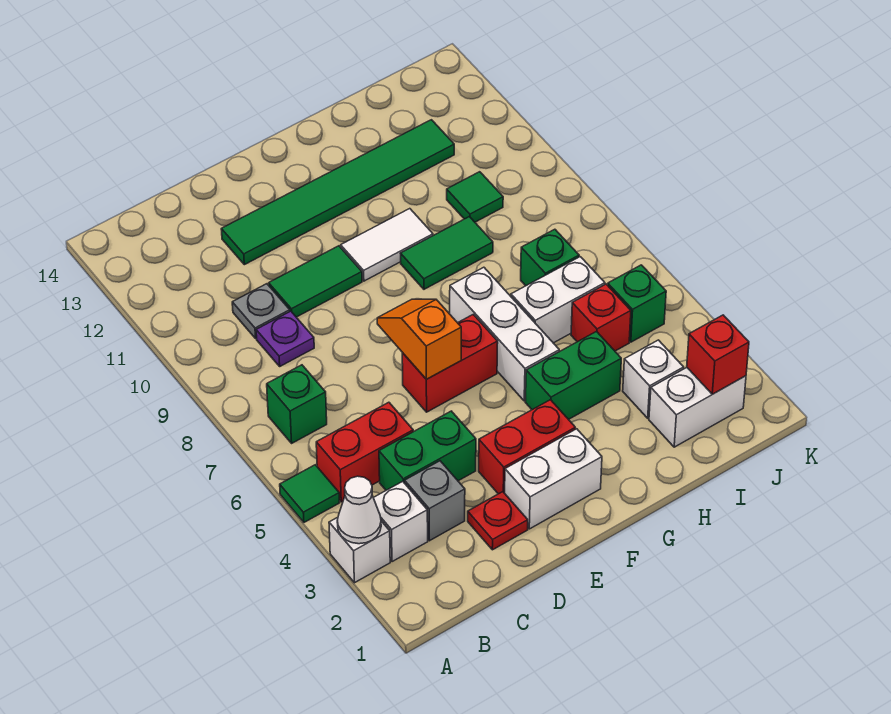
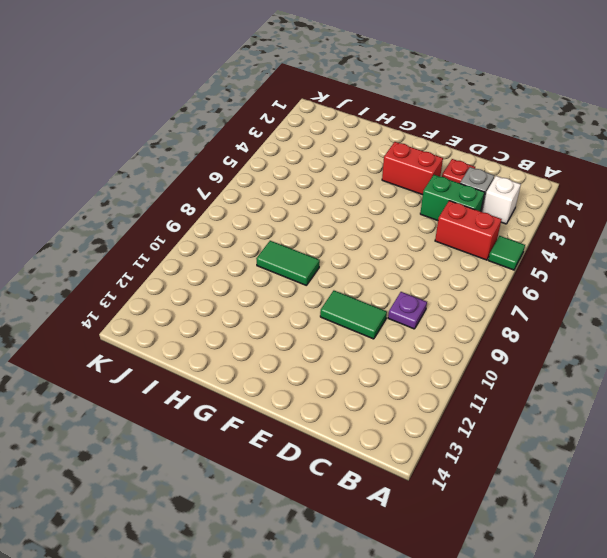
none -> white brick A3 level 1
none -> green brick B7 level 1
none -> grey plate C10 level 1

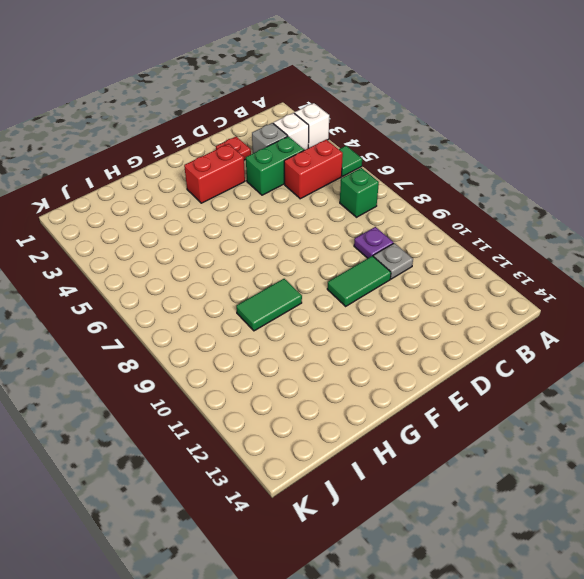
none -> green tile D12:I12 level 1
none -> white brick E2:F2 level 1
none -> red brick E6:F6 level 1

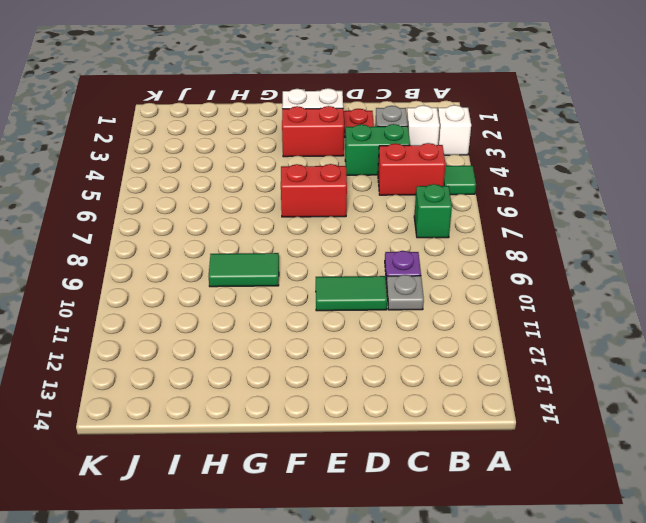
none -> green tile D12:I12 level 1
none -> white tile F10:G10 level 1
none -> green brick G4:H4 level 1

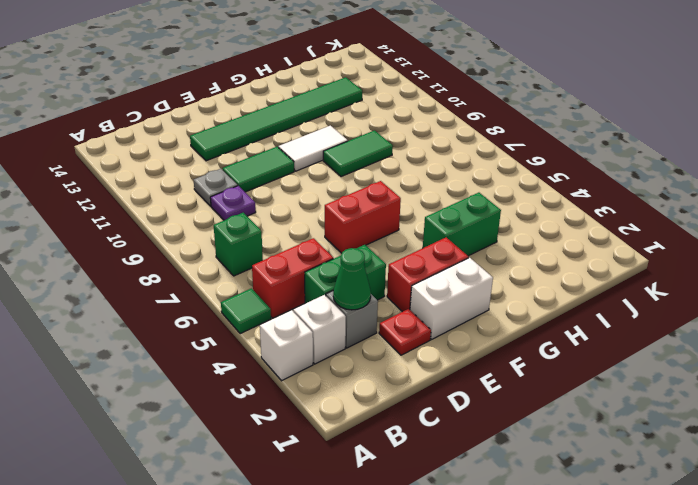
green cone C3 level 2 -> none
none -> white brick G5:G7 level 1
none -> white brick H6:I6 level 1
none -> white brick I2:J2 level 1

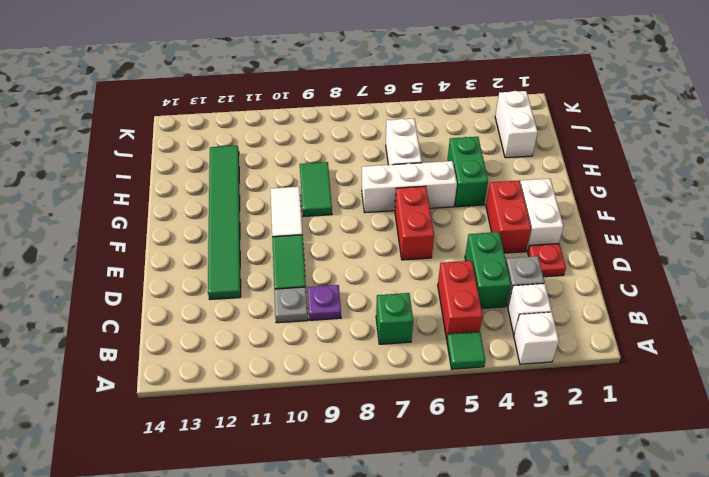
none -> white brick I3 level 1
none -> red brick I5 level 1
none -> green brick I7 level 1

